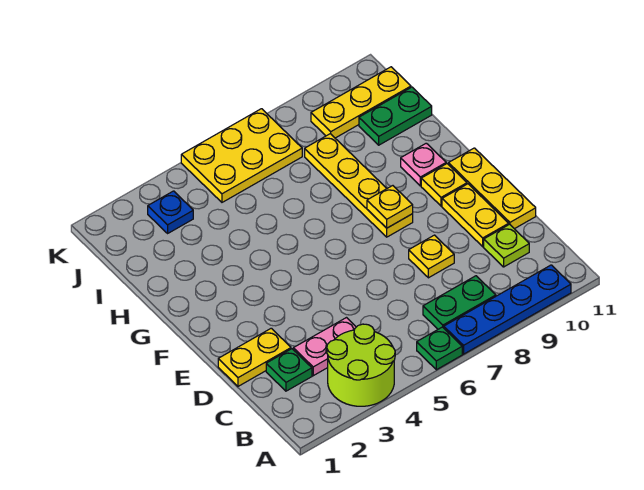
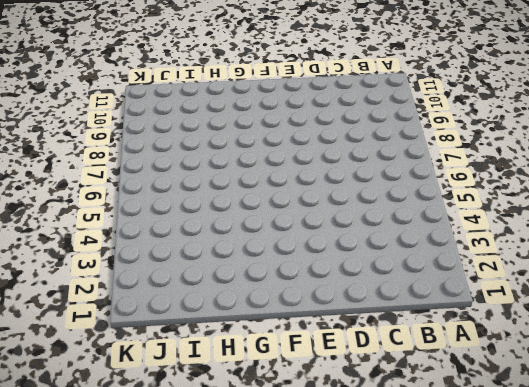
none -> lime round brick A3:B4 level 1
none -> green plate A6 level 1
none -> blue plate A7:A10 level 1

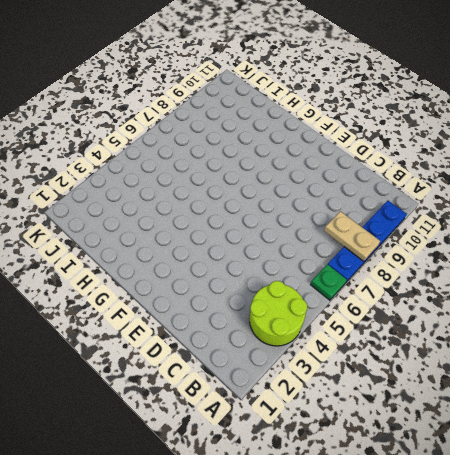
tan plate A8:B8 level 2 -> none
none -> green plate B7:B8 level 1
none -> green plate C2 level 1
none -> pink plate C3:C4 level 1

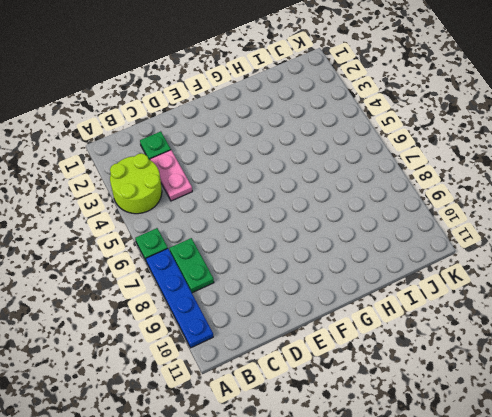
none -> lime plate C10 level 1
none -> yellow plate D1:D2 level 1
none -> yellow plate D8 level 1

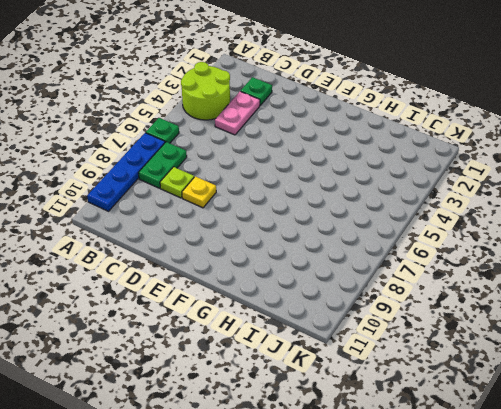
lime plate C8 level 1 -> lime plate C10 level 1
none -> yellow plate D1:D2 level 1
none -> yellow plate D10:E10 level 1
none -> yellow plate D11:F11 level 1

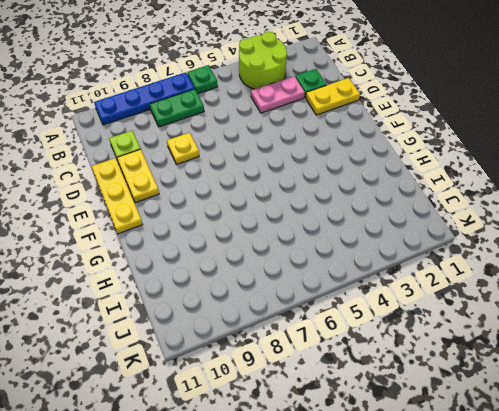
none -> yellow plate F8:I8 level 1
none -> yellow plate F10 level 1
none -> pink plate G10 level 1

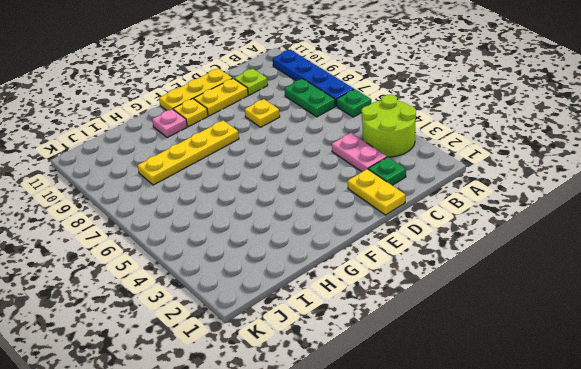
none -> green plate I10:I11 level 1
none -> blue plate J3 level 1
none -> yellow plate J5:K7 level 1

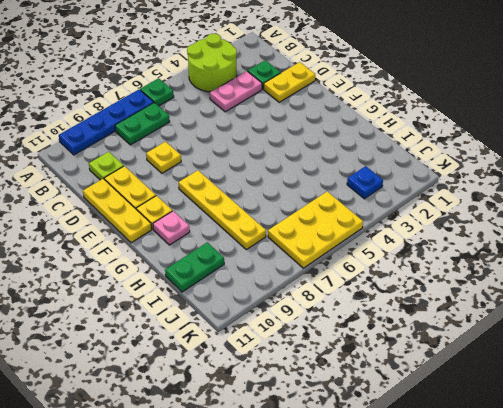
none -> yellow plate J9:J11 level 1
none -> yellow plate F8 level 2

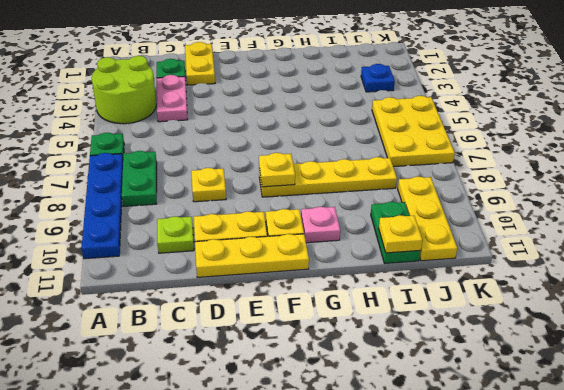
yellow plate I11 level 2 -> none

